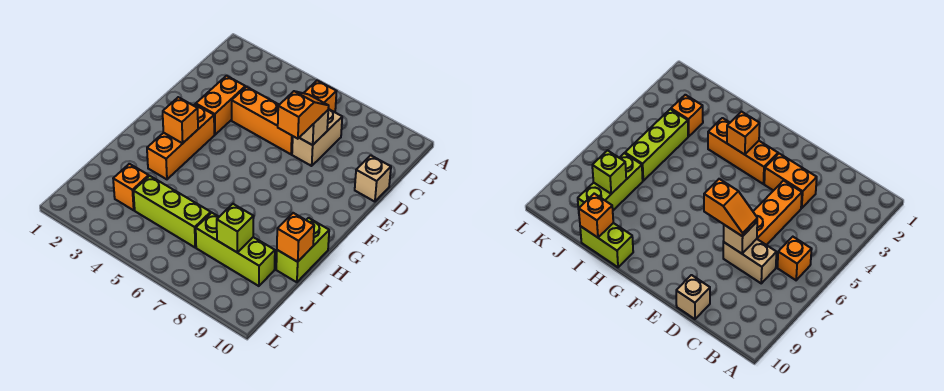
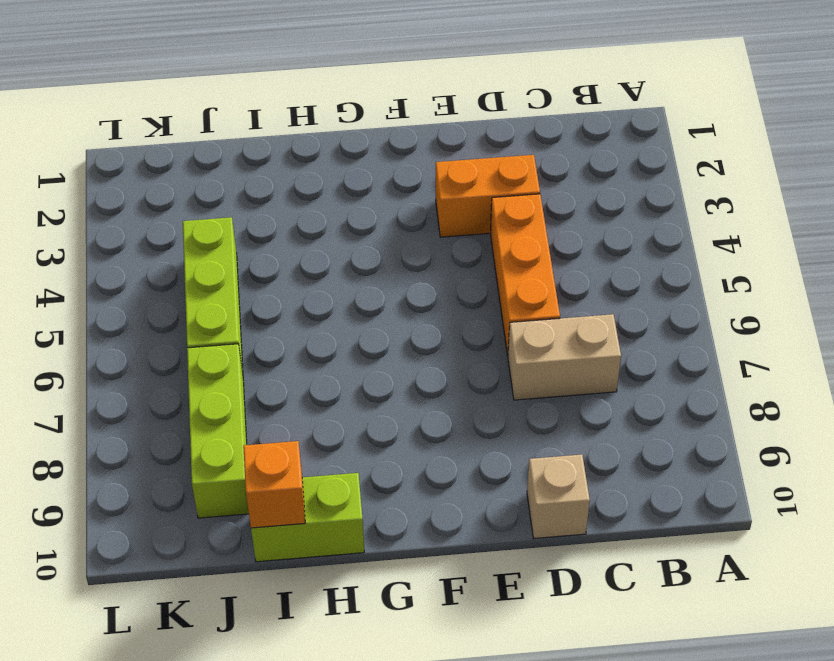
none -> orange brick B6 level 1
none -> orange brick F3:H3 level 1
none -> orange brick J3 level 1

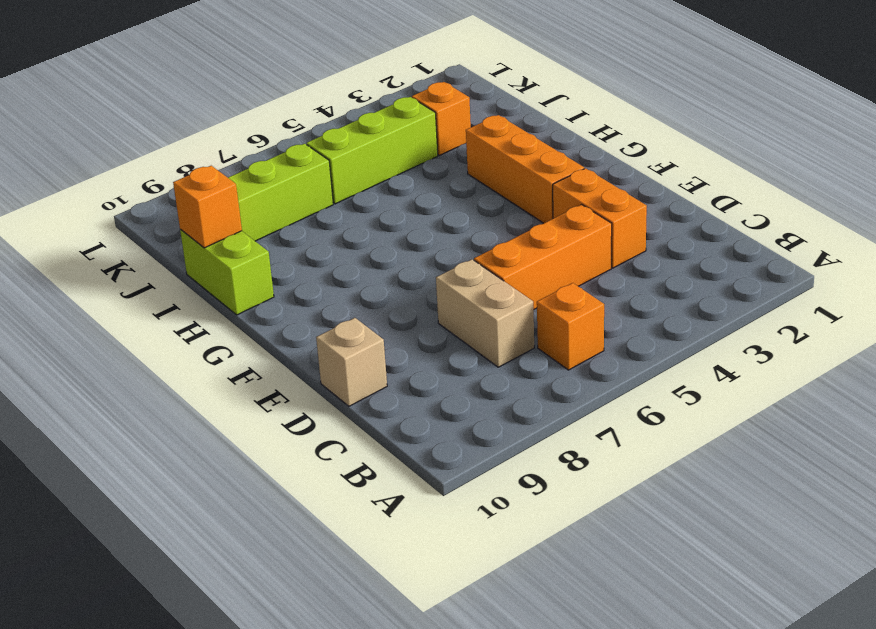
none -> tan brick D7 level 2
none -> orange brick G3 level 2
none -> lime brick J8 level 2

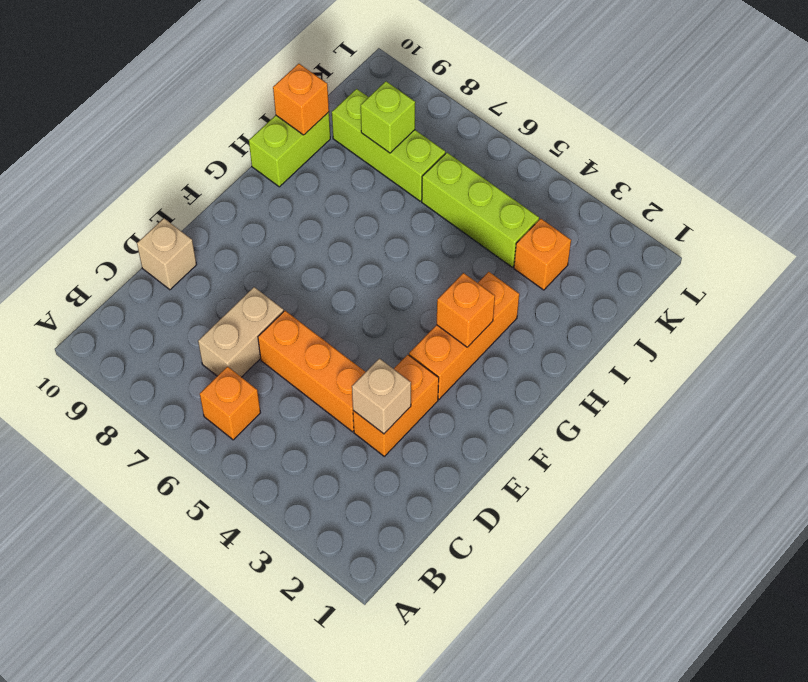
tan brick D3 level 2 -> tan brick D7 level 2
none -> orange slope D7:E7 level 3 top E

